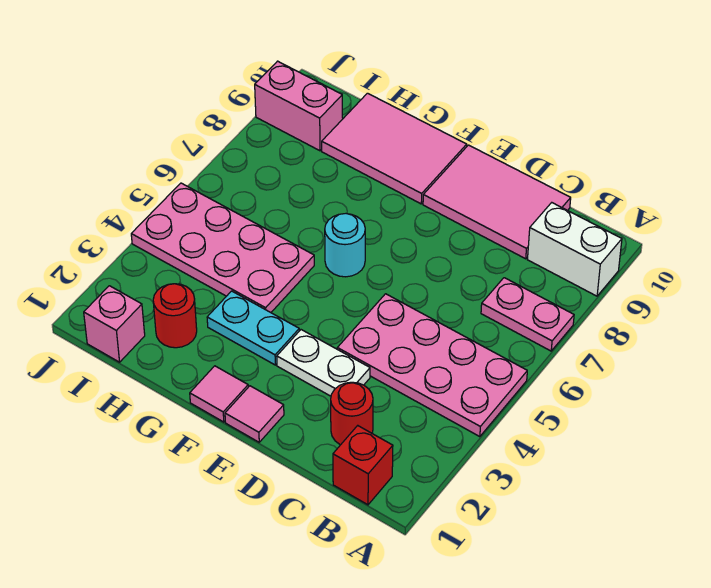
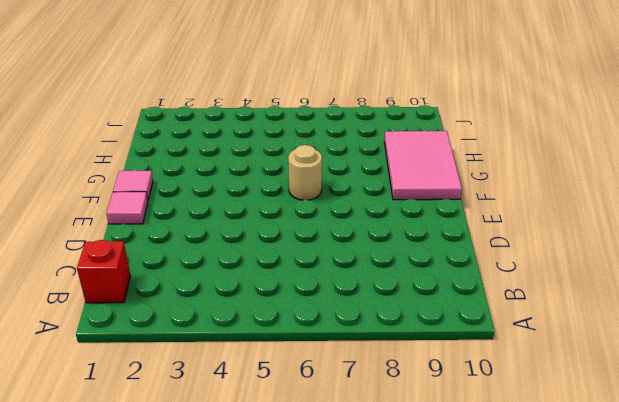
tan round brick F6 level 1 -> cyan round brick F6 level 1
none -> pink plate A4:D5 level 1
none -> pink plate A7:B7 level 1
none -> white brick A9:B9 level 1

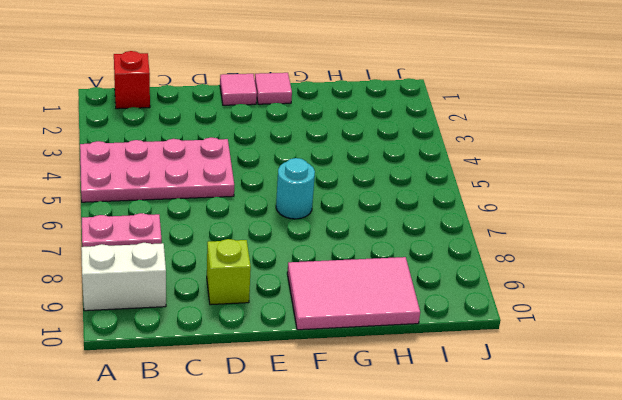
lime brick D9 level 1 -> pink tile C9:E10 level 1
none -> red round brick C2 level 1
none -> white plate D3:E3 level 1
none -> cyan plate F3:G3 level 1

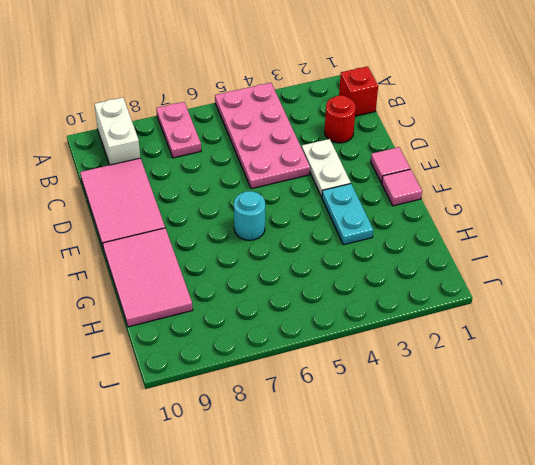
none -> pink plate G4:J5 level 1
none -> red round brick H2 level 1
none -> pink brick I1 level 1

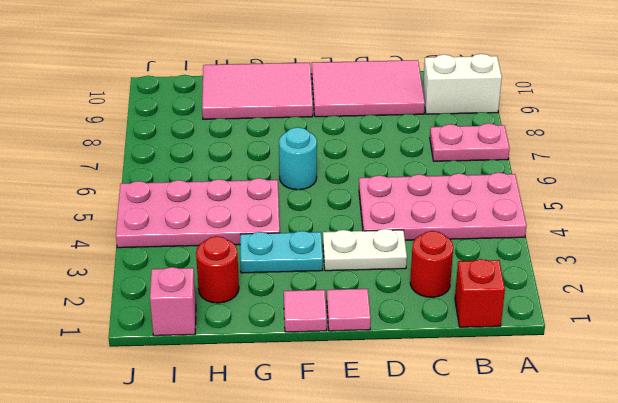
none -> pink brick I9:J9 level 1

